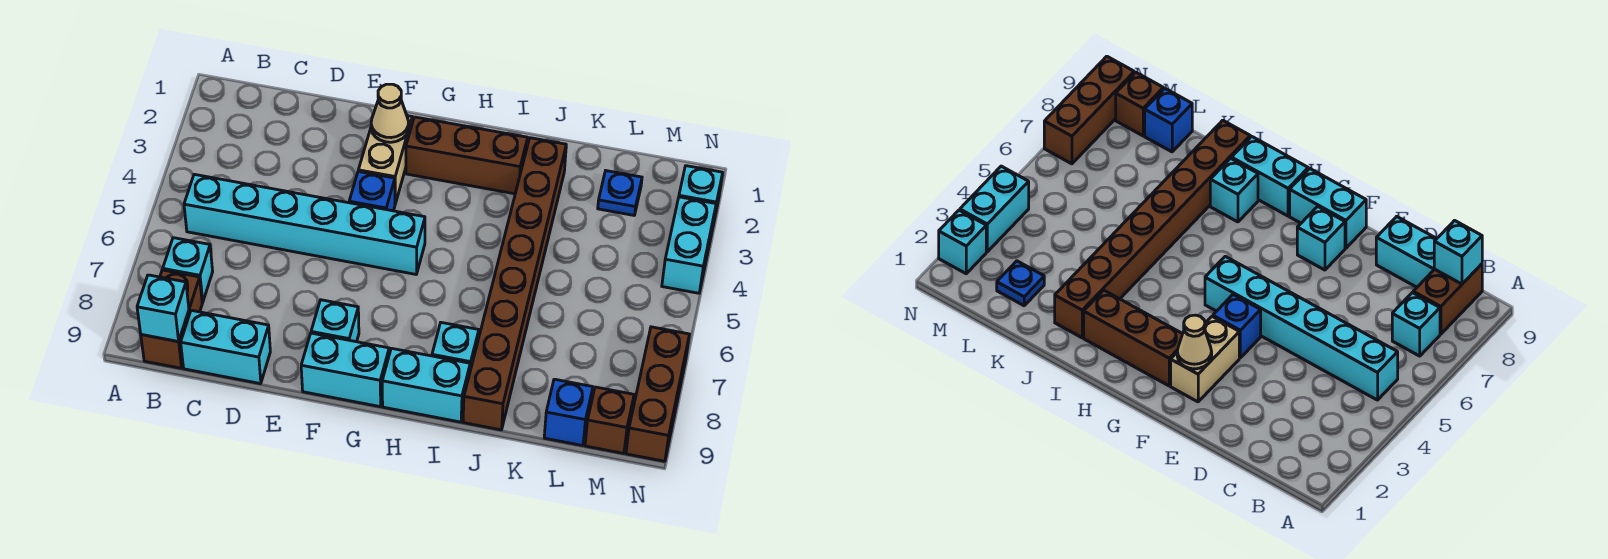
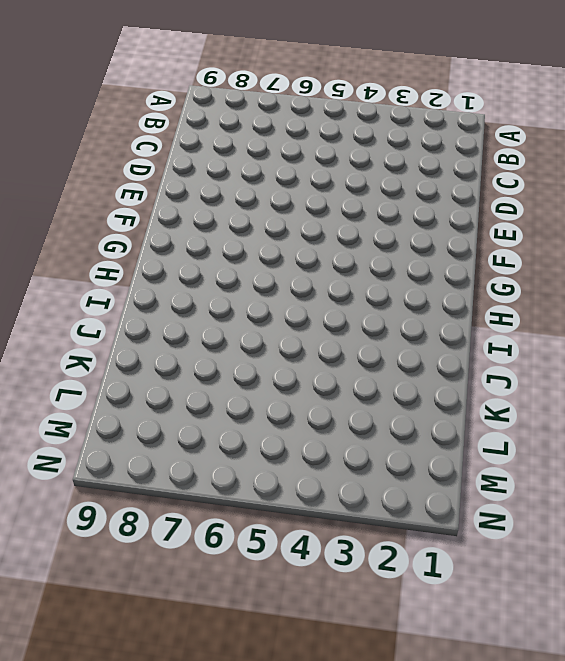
none -> cyan brick B5:G5 level 1
none -> cyan brick B7 level 1
none -> brown brick B8:B9 level 1

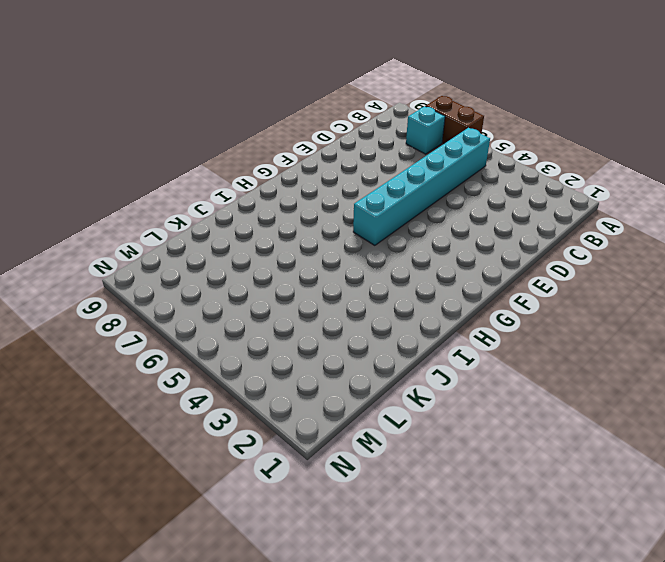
brown brick A6:A7 level 1 -> brown brick B8:B9 level 1
none -> cyan brick C9:D9 level 1
none -> tan brick F2:F3 level 1
none -> blue brick F4 level 1

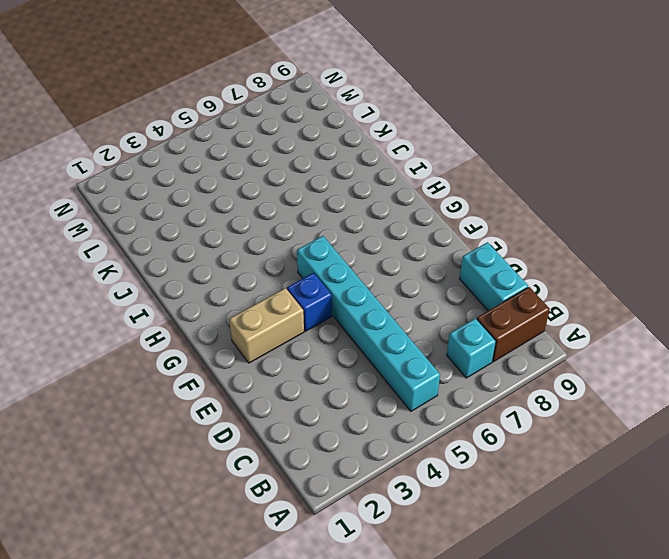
none -> cyan brick F8 level 1
none -> cyan brick F9:G9 level 1
none -> brown brick G2:I2 level 1

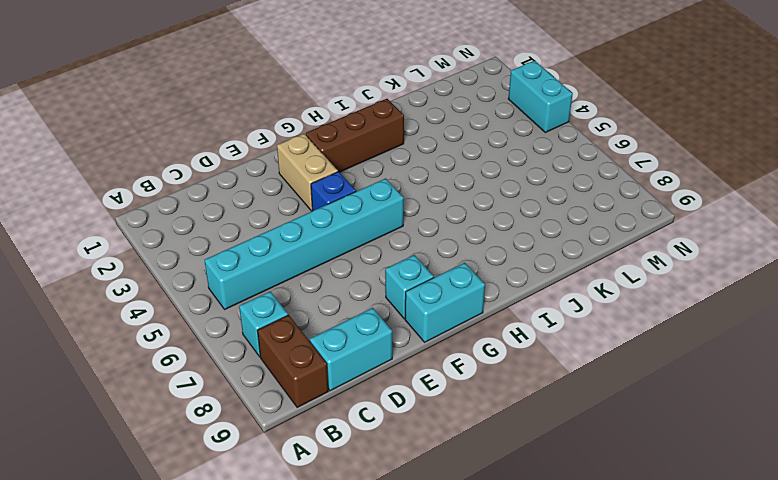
none -> cyan brick H9:I9 level 1
none -> cyan brick I8 level 1
none -> brown brick J2:J9 level 1

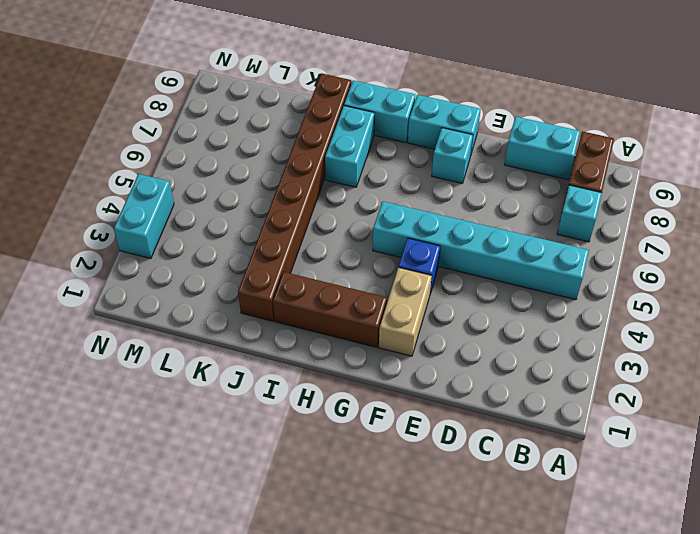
cyan brick I7:I8 level 1 -> cyan brick I8 level 1
none -> blue plate L2 level 1
none -> blue brick L9 level 1
none -> brown brick M9 level 1

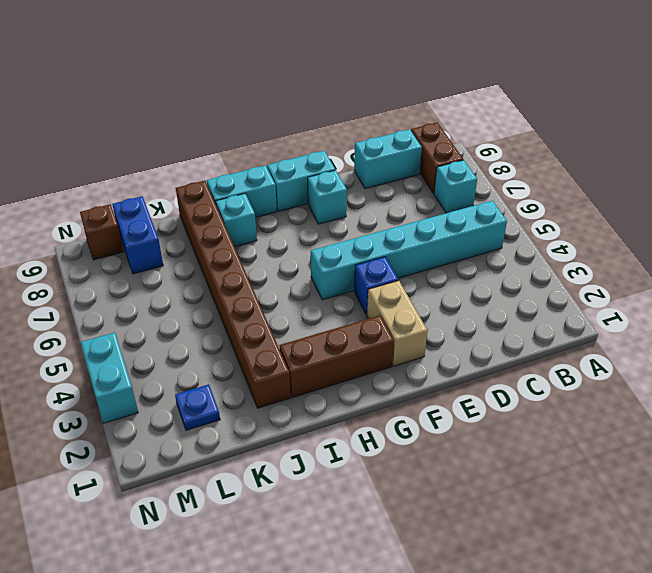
blue brick L8:L9 level 1 -> blue brick L9 level 1
none -> cyan brick N2 level 1
none -> brown brick N7:N9 level 1
none -> cyan brick B9 level 2

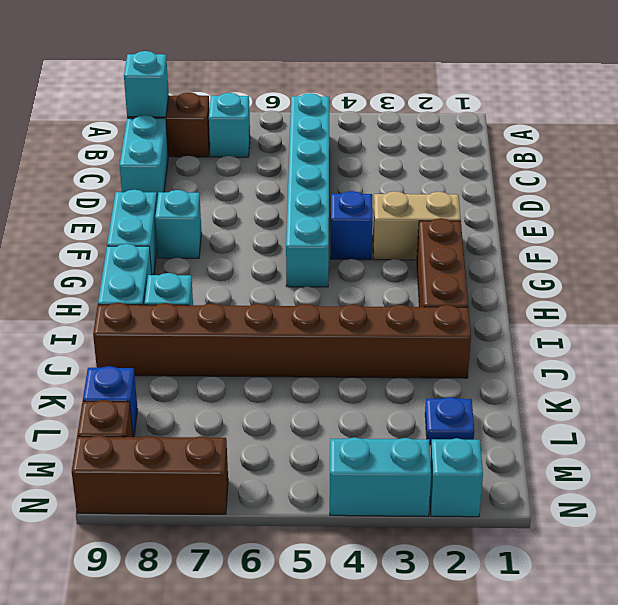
none -> tan cone F2 level 2

